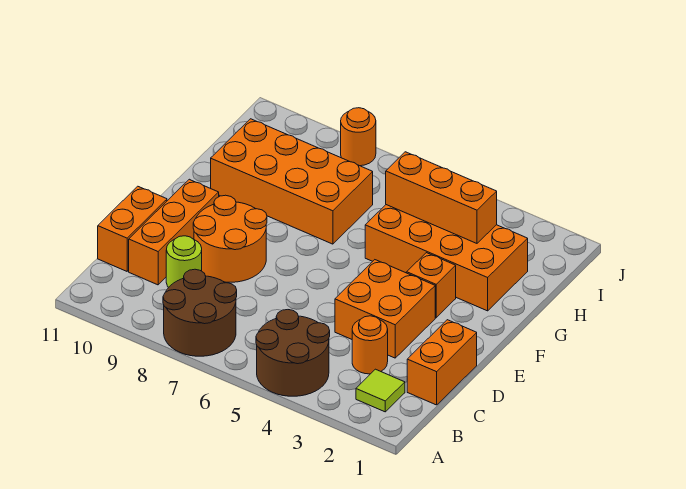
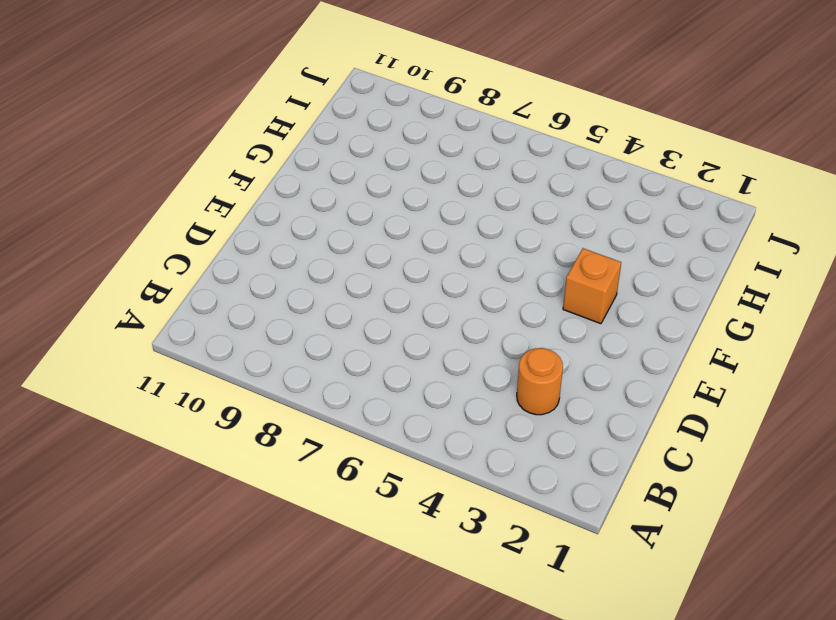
none -> brown round brick A4:B5 level 1
none -> brown round brick A7:B8 level 1
none -> lime tile B2 level 1

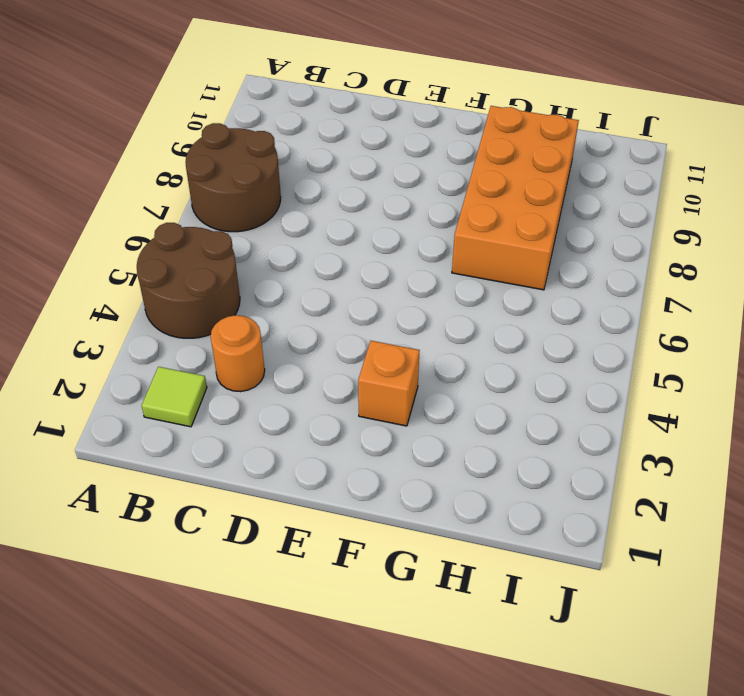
none -> orange brick C1:D1 level 1
none -> lime round brick C9 level 1
none -> orange brick C10:E10 level 1

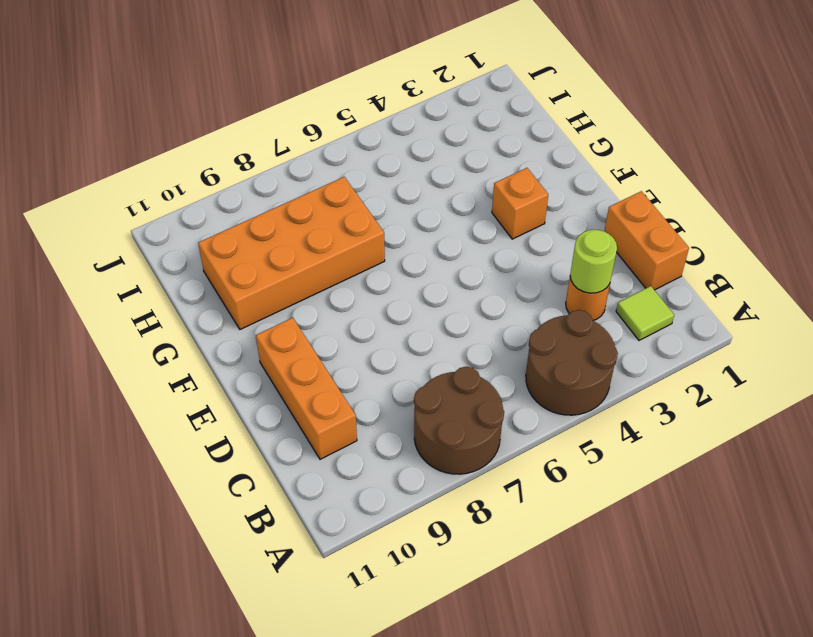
lime round brick C3 level 2 -> lime round brick C9 level 1
none -> orange brick C11:D11 level 1
none -> orange brick D3:E4 level 1
none -> orange round brick D8:E9 level 1

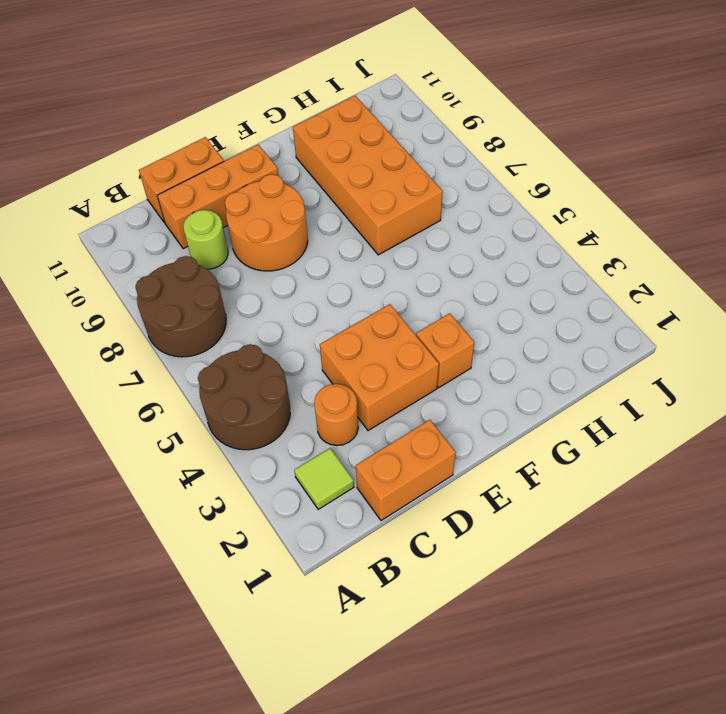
none -> orange brick G2:H5 level 1
none -> orange round brick J8 level 1
none -> orange brick H3:H5 level 2

